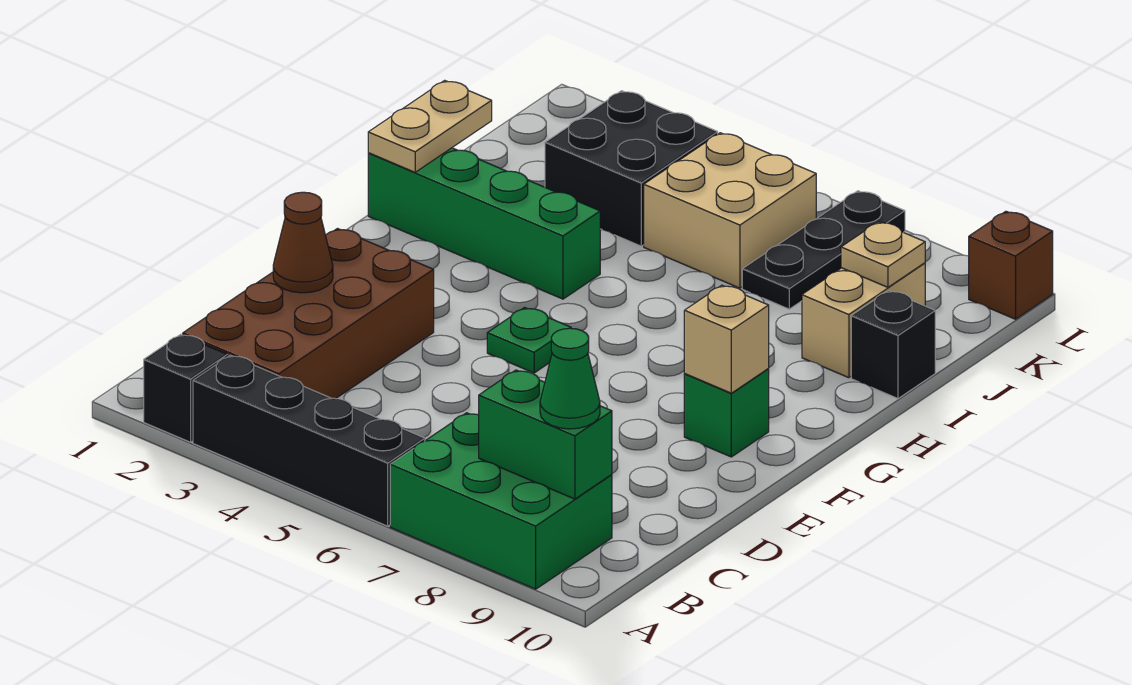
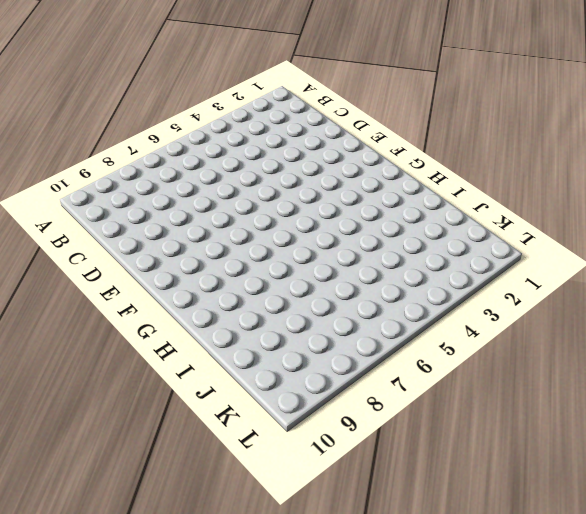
none -> black brick A2 level 1
none -> black brick A3:A6 level 1
none -> green brick A7:B9 level 1

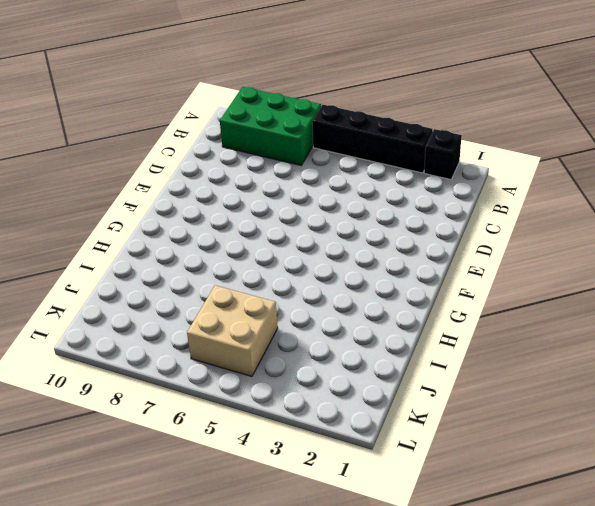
none -> brown brick B2:E3 level 1
none -> green plate F5 level 1
none -> green brick F9 level 1

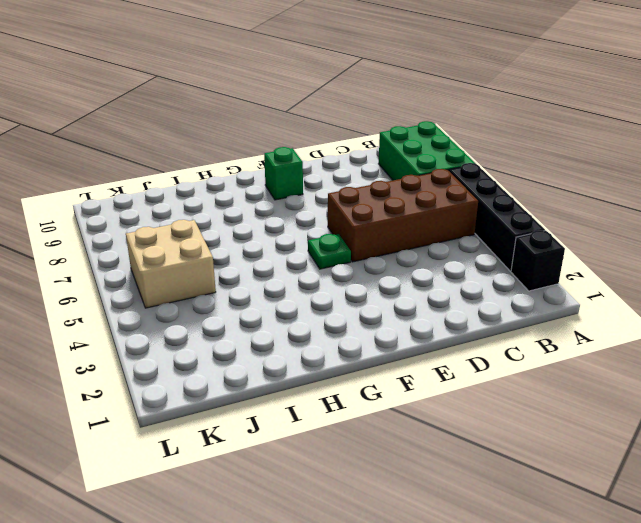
brown brick B5:E6 level 1 -> brown brick B2:E3 level 1
none -> green brick H1:H4 level 1
none -> tan brick I9:J9 level 1
none -> black brick I10 level 1

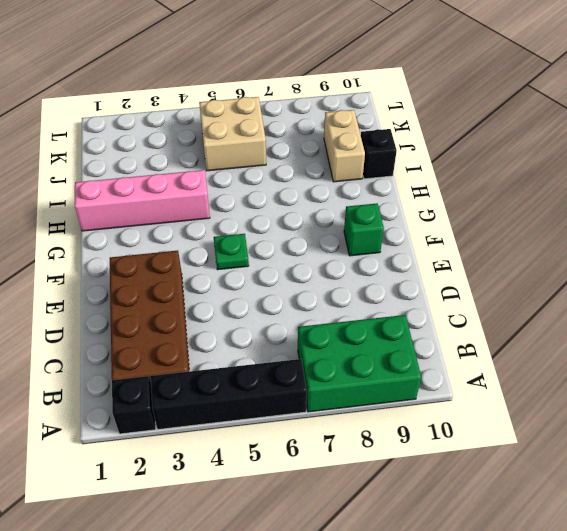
pink brick H1:H4 level 1 -> green brick H1:H4 level 1
none -> black brick J3:K4 level 1
none -> black plate J7:L7 level 1
none -> brown brick L10 level 1

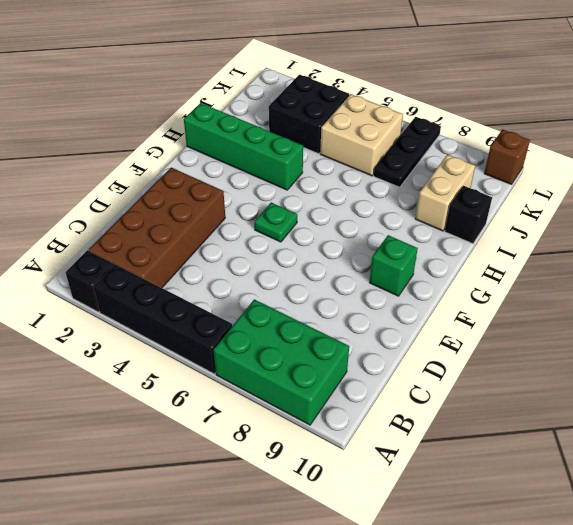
none -> green brick B8:B9 level 2
none -> brown cone D2 level 2
none -> tan brick F9 level 2

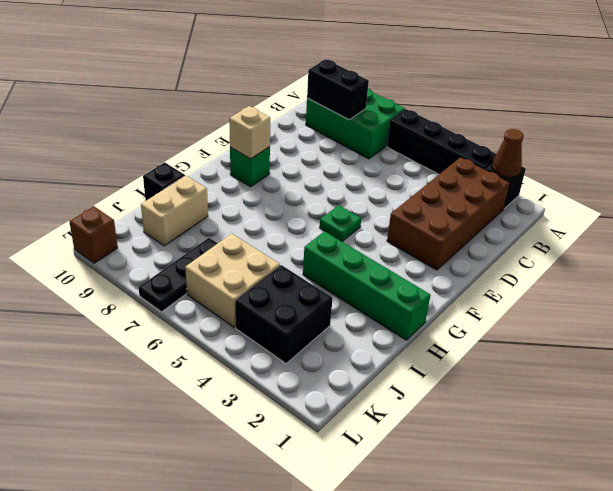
brown cone A2 level 2 -> brown cone D2 level 2
black brick B8:B9 level 2 -> green brick B8:B9 level 2
none -> tan plate H1:I1 level 2
none -> tan plate J9 level 2
none -> green cone B9 level 3

